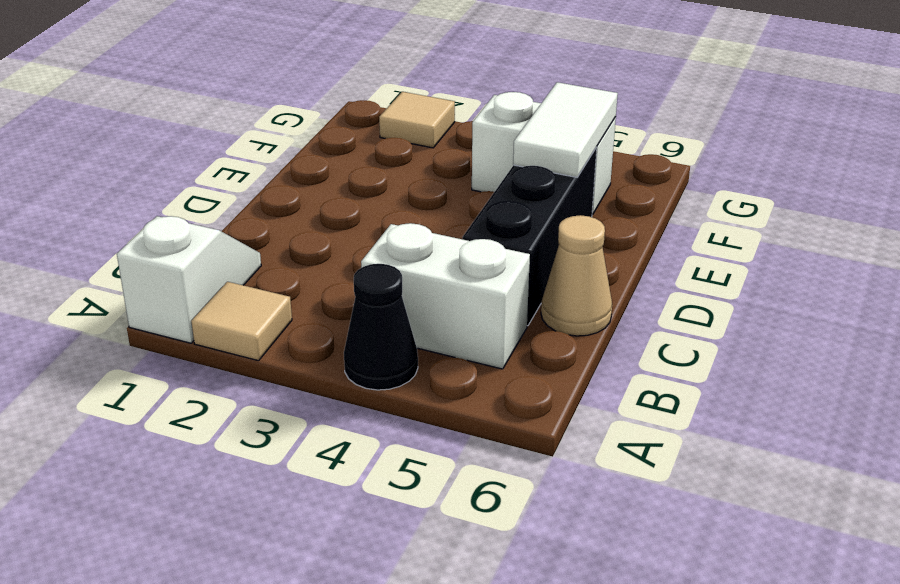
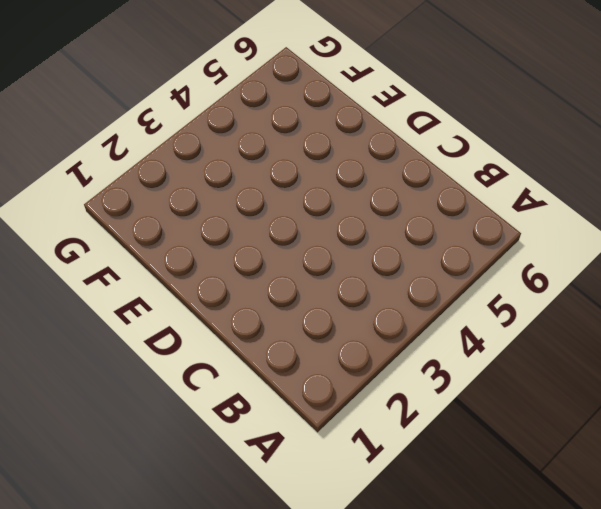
none -> white slope A1:B1 level 1 top A
none -> tan tile A2 level 1

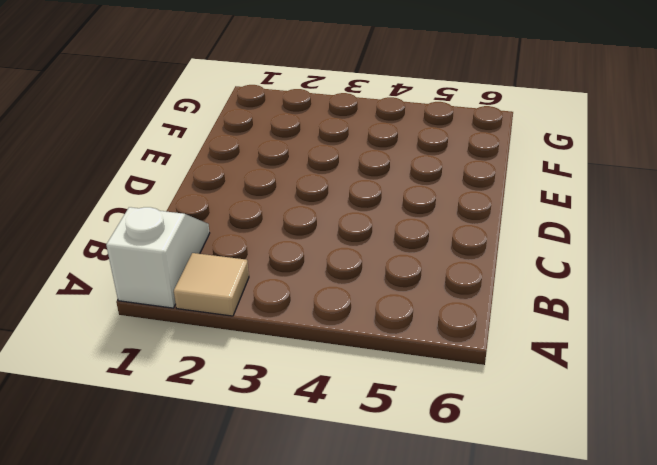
none -> black cone A4 level 1
none -> white brick B4:B5 level 1

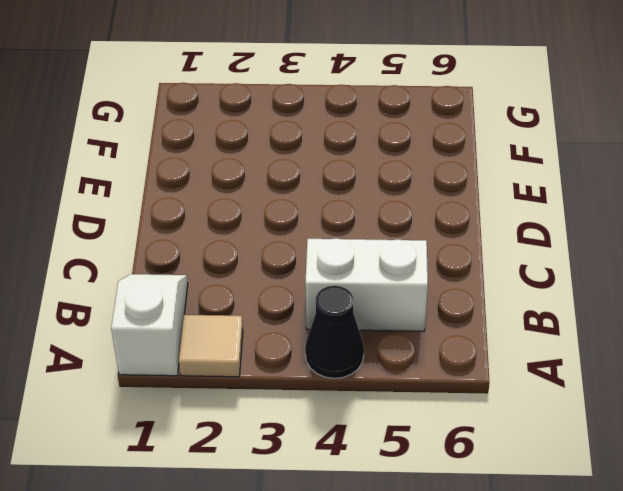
none -> black brick C5:E5 level 1
none -> tan cone C6 level 1

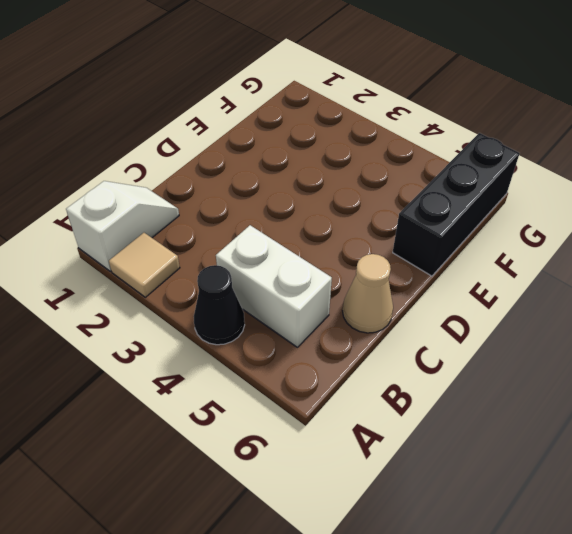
black brick E6:G6 level 1 -> black brick C5:E5 level 1
none -> white brick F4:F5 level 1
none -> tan tile G2 level 1

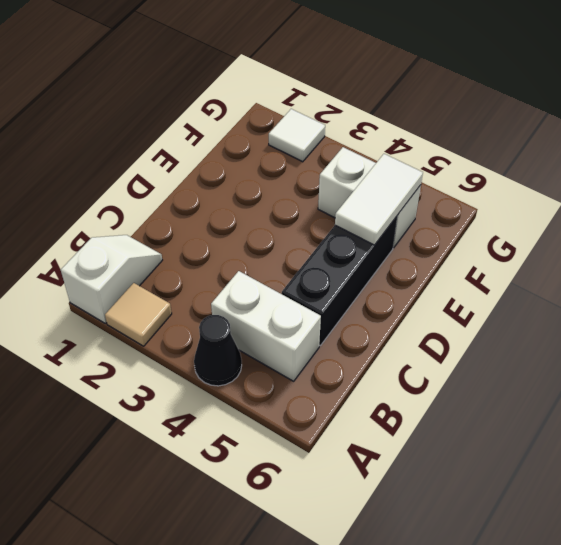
white tile G2 level 1 -> tan tile G2 level 1
none -> tan cone C6 level 1

